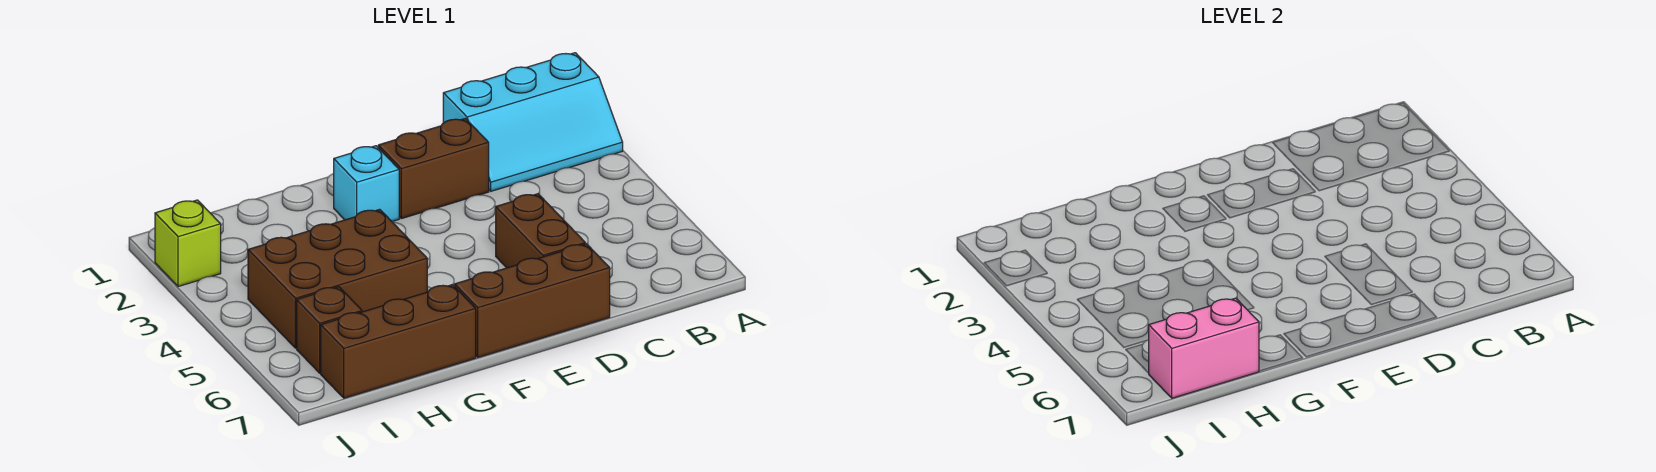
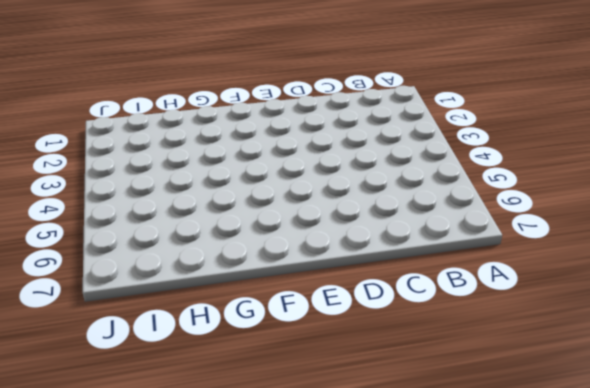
none -> cyan slope A1:C2 level 1 top 1
none -> brown brick D2:E2 level 1

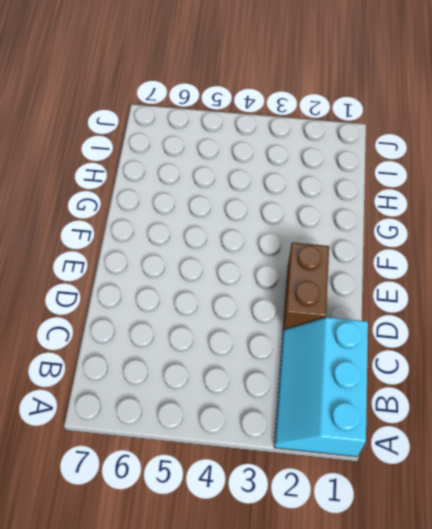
none -> brown brick D5:D6 level 1
none -> brown brick D7:F7 level 1

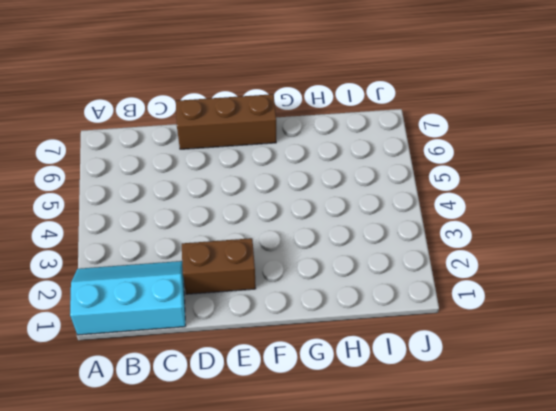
none -> brown brick D5:D6 level 1
none -> cyan brick F2 level 1

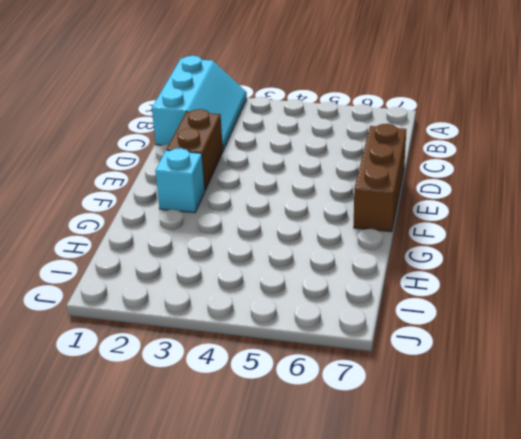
none -> brown brick D5:D6 level 1
none -> brown brick G4:I5 level 1

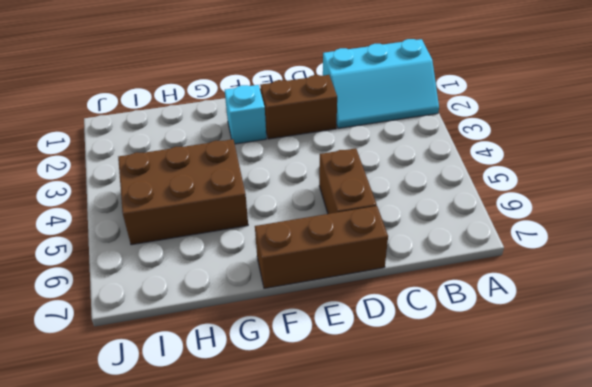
none -> brown brick G7:I7 level 1
none -> brown brick I6 level 1

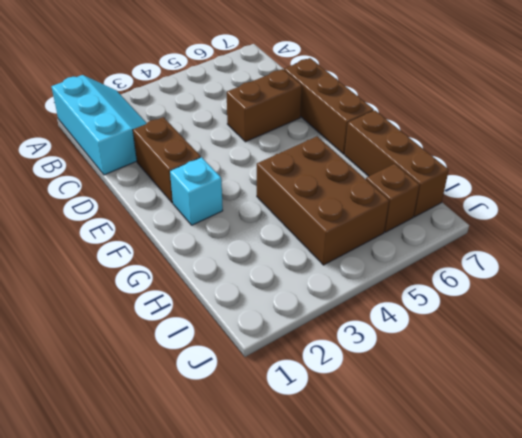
none -> lime brick J2 level 1
none -> pink brick H7:I7 level 2

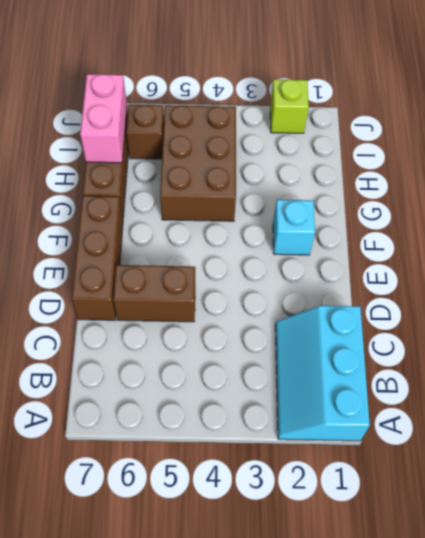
none -> brown brick D2:E2 level 1

